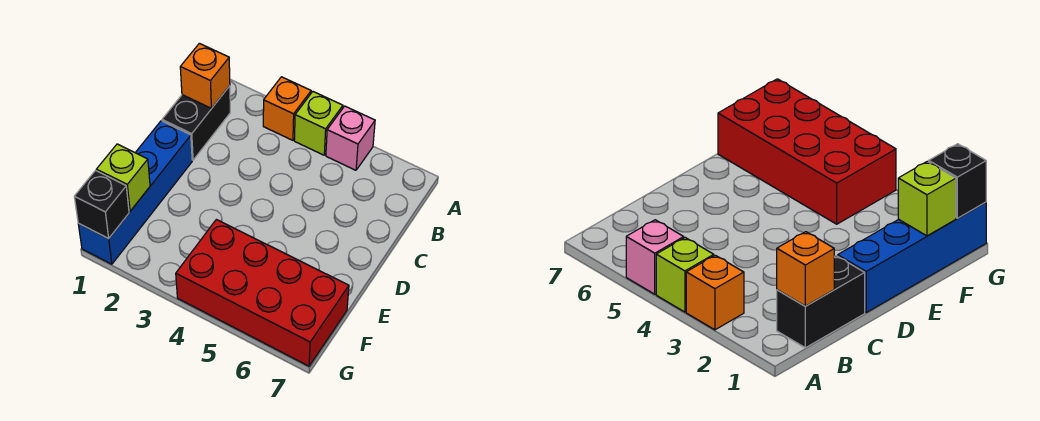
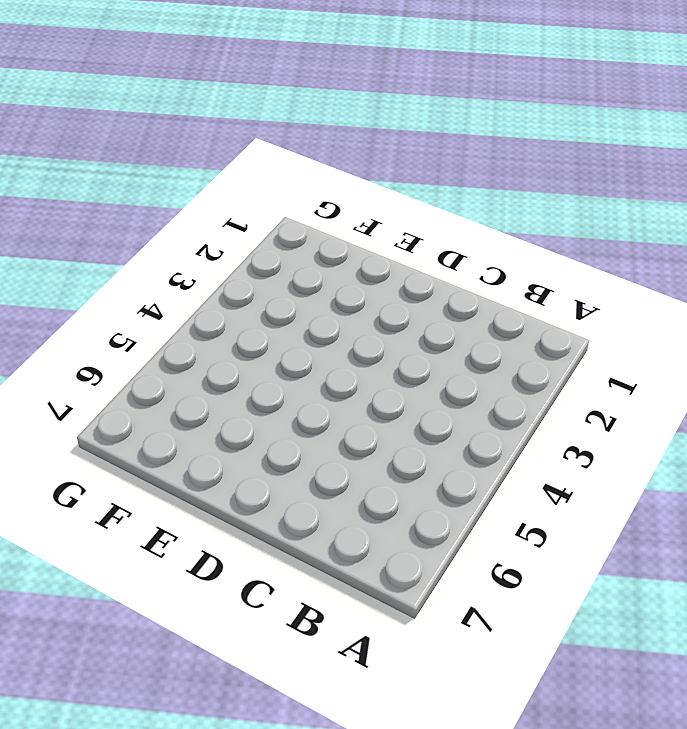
none -> orange brick A3 level 1
none -> lime brick A4 level 1

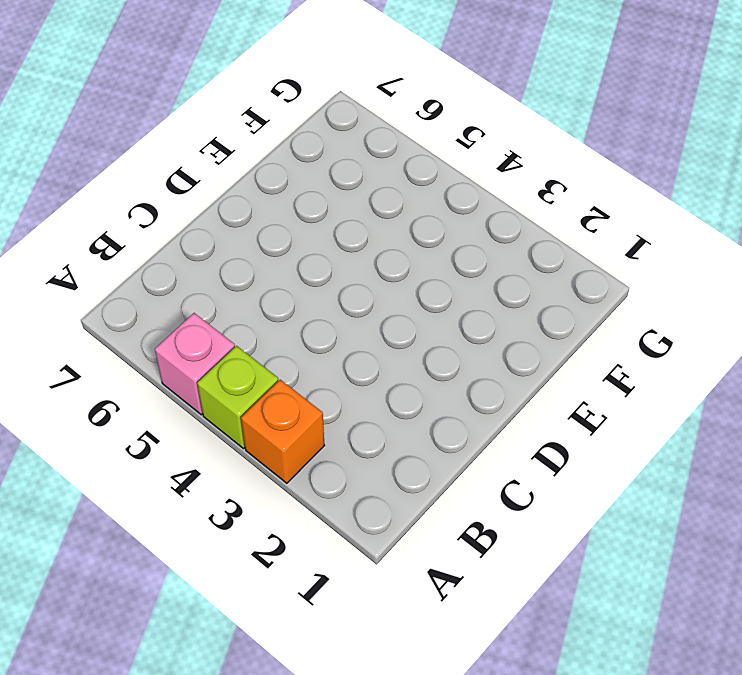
none -> black brick B1:C1 level 1
none -> blue brick D1:G1 level 1

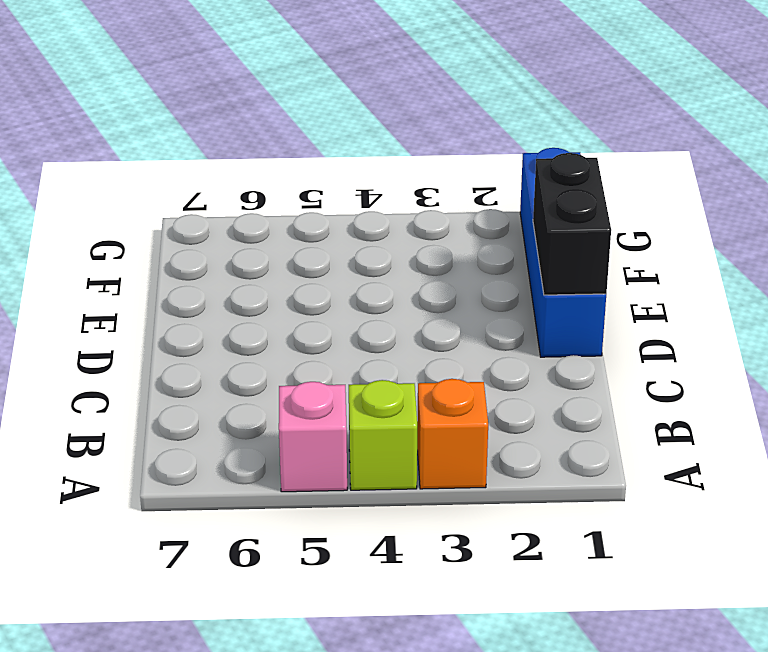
black brick D1:E1 level 2 -> black brick B1:C1 level 1
none -> red brick F4:G7 level 1
none -> orange brick B1 level 2

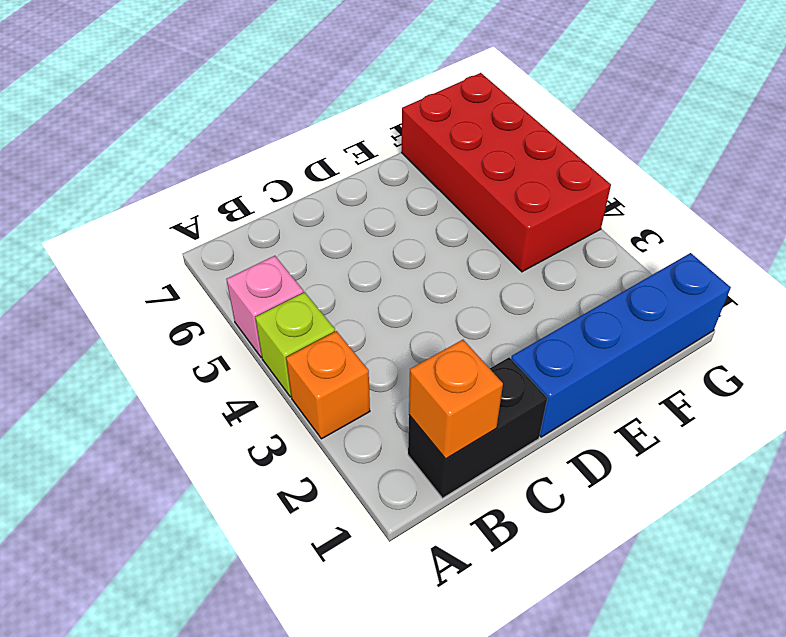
none -> lime brick F1 level 2
none -> black brick G1 level 2

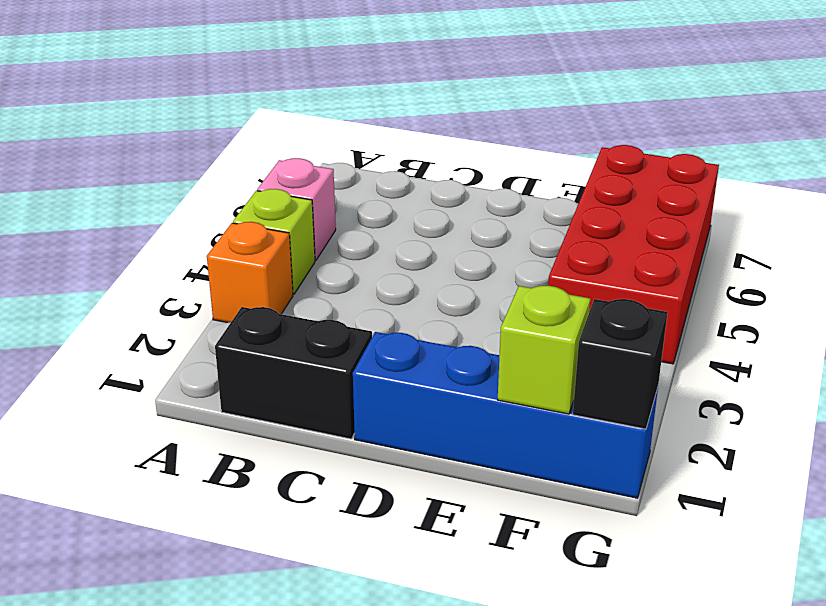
none -> orange brick B1 level 2

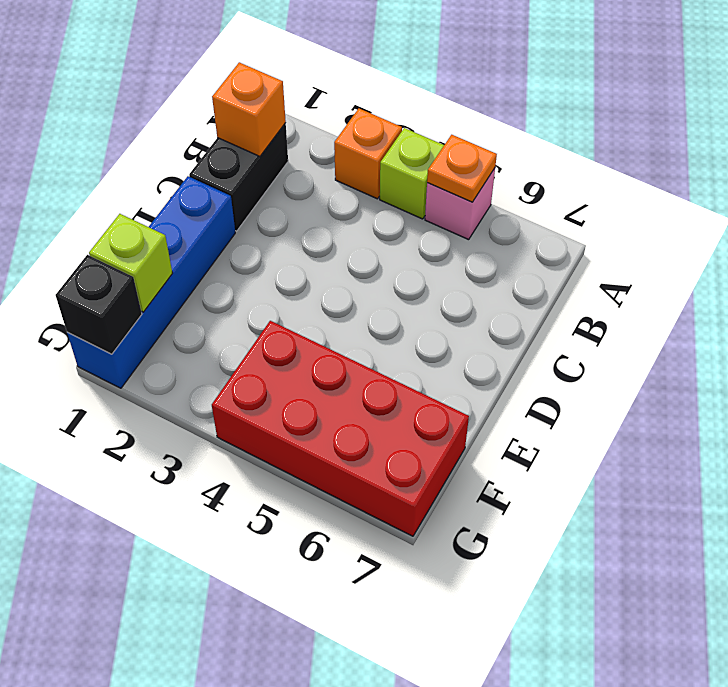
orange plate A5 level 2 -> none

